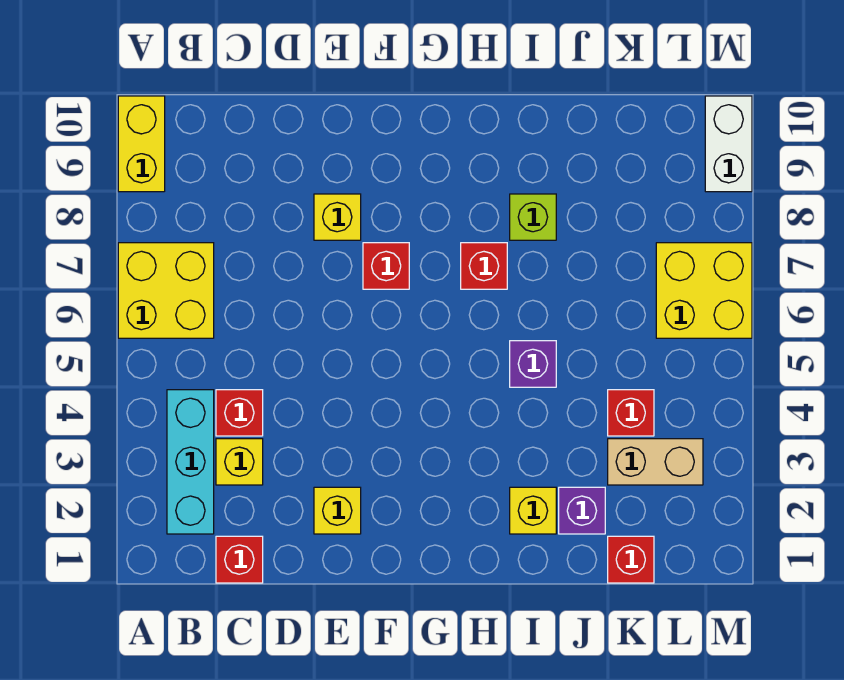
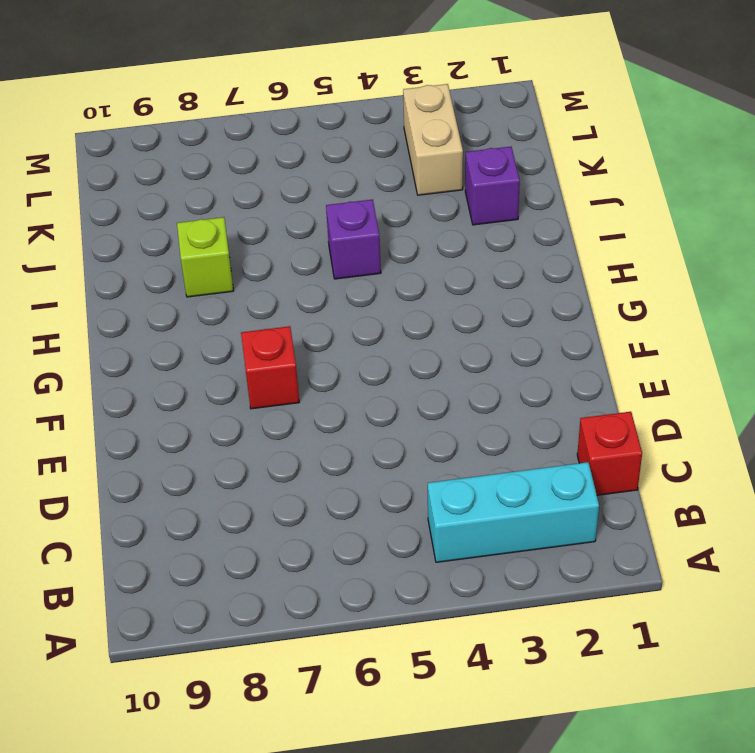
none -> yellow brick A6:B7 level 1
none -> yellow brick A9:A10 level 1
none -> yellow brick C3 level 1

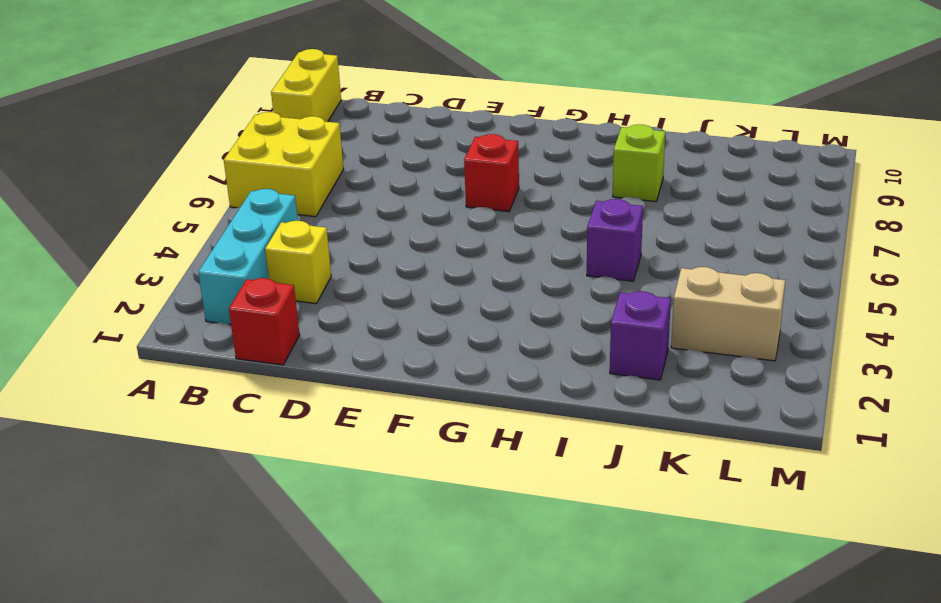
none -> red brick C4 level 1
none -> yellow brick E2 level 1
none -> yellow brick E8 level 1

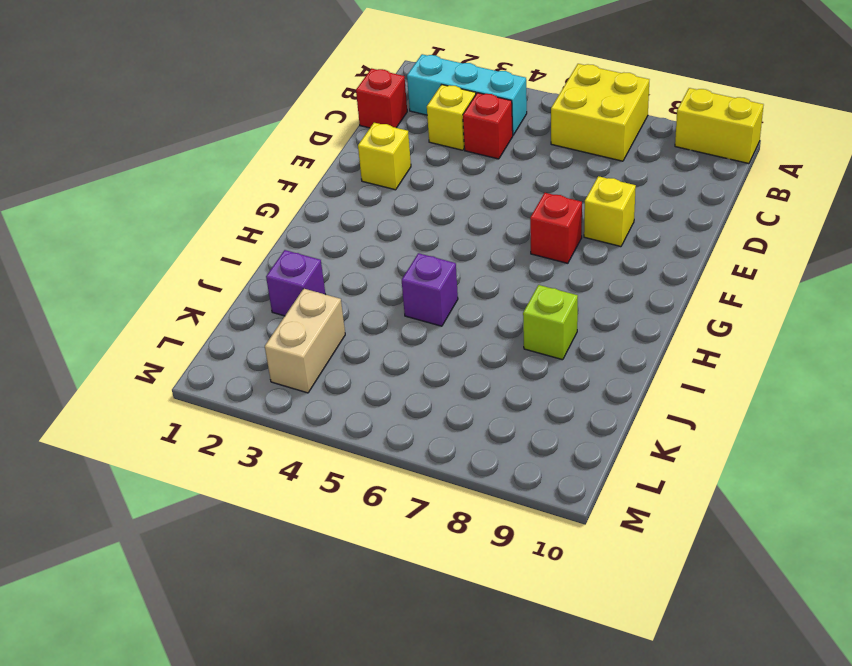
none -> red brick H7 level 1
none -> yellow brick I2 level 1
none -> red brick K1 level 1

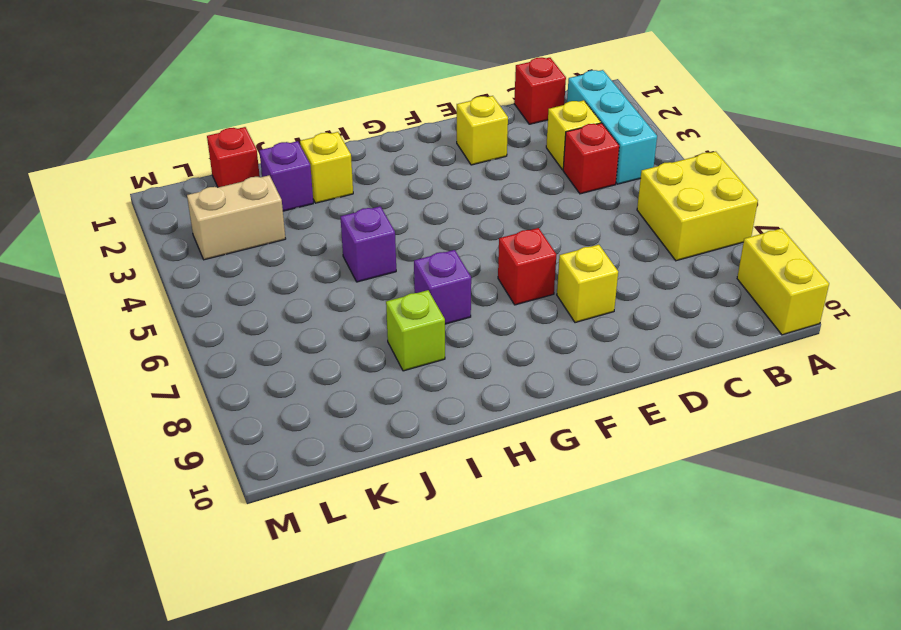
purple brick H7 level 1 -> red brick H7 level 1
none -> red brick K4 level 1
none -> yellow brick L6:M7 level 1
none -> white brick M9:M10 level 1

